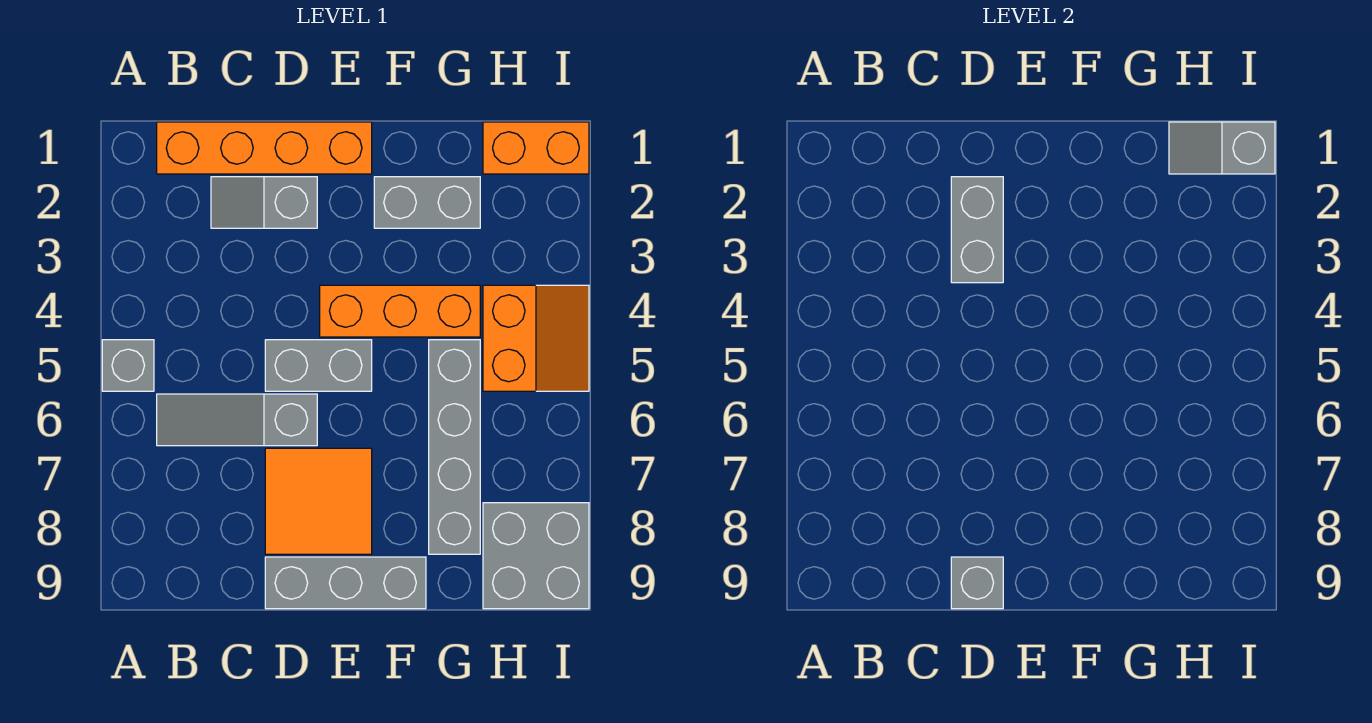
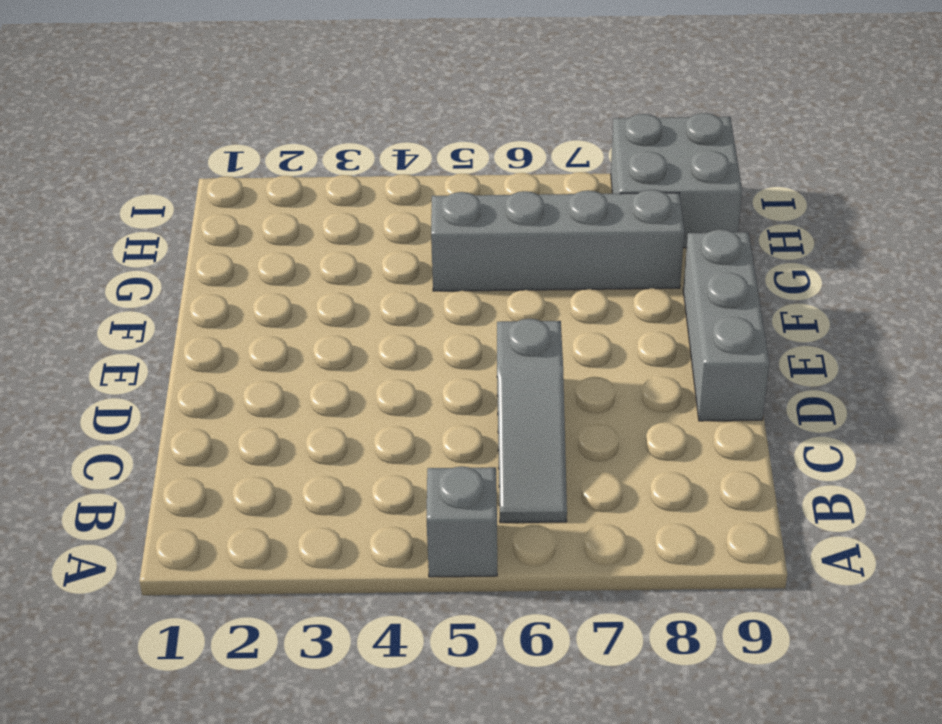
none -> orange brick B1:E1 level 1
none -> grey slope C2:D2 level 1 top D
none -> grey brick D5:E5 level 1

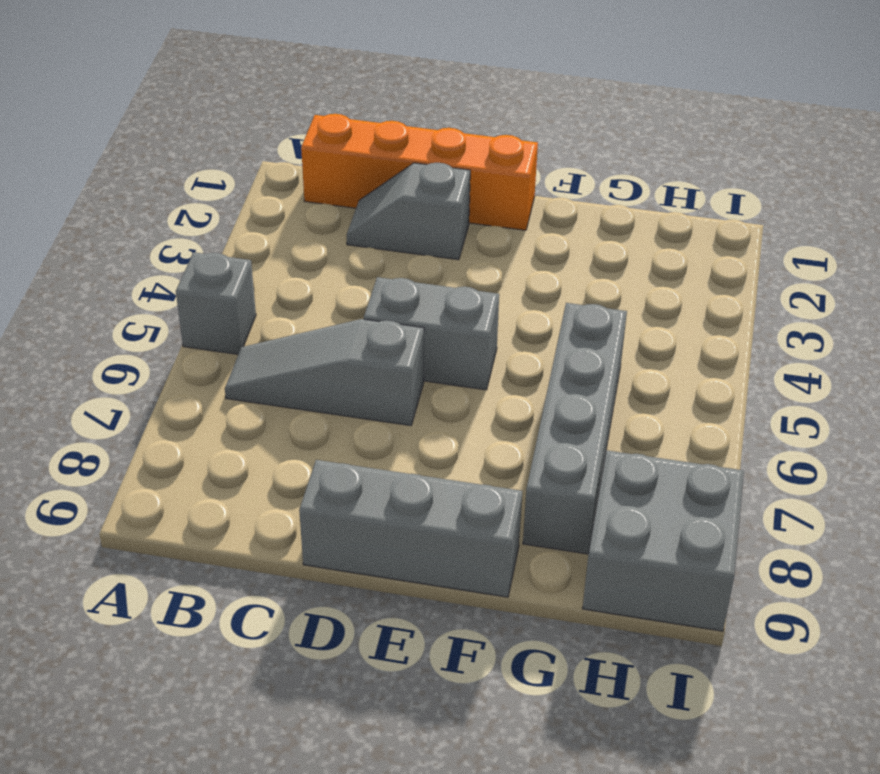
none -> orange tile D7:E8 level 1
none -> orange brick E4:G4 level 1
none -> grey brick F2:G2 level 1

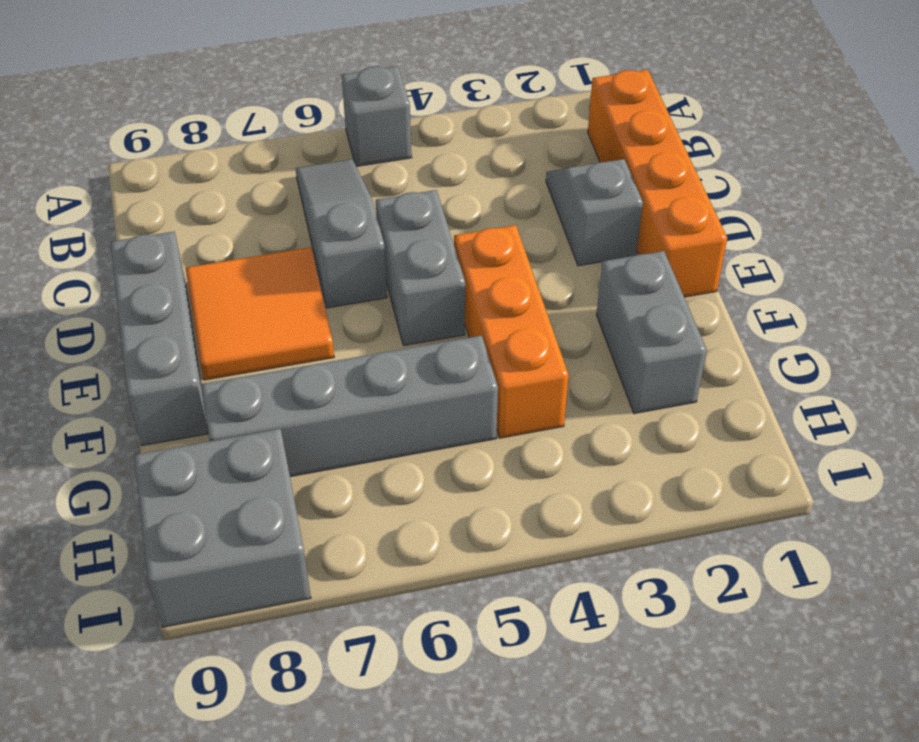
none -> orange brick H1:I1 level 1
none -> orange slope H4:I5 level 1 top H
none -> grey brick D2:D3 level 2

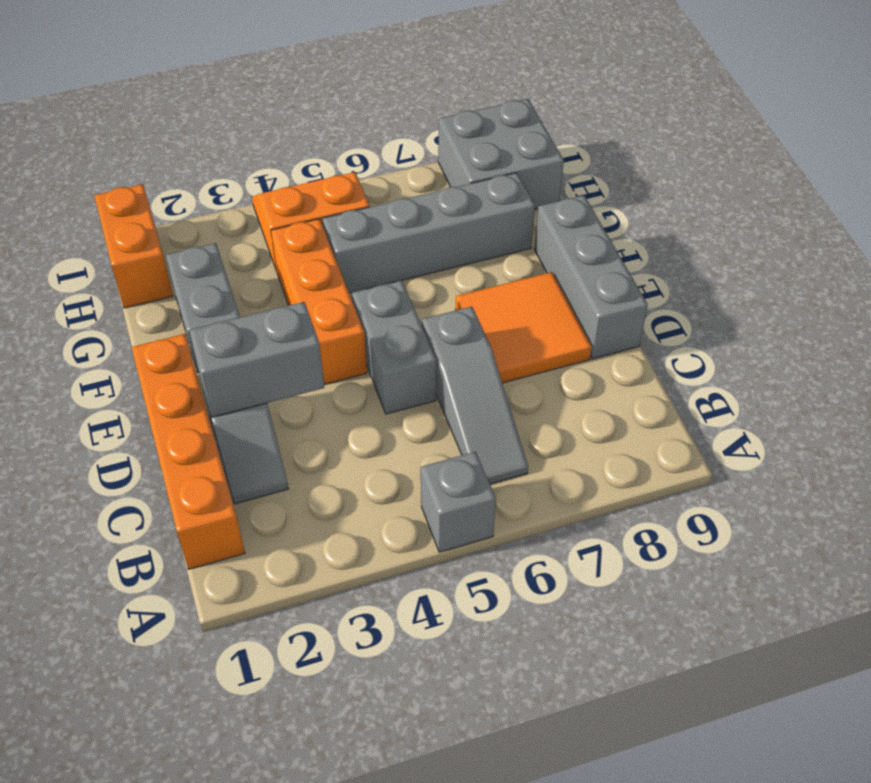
none -> grey brick D9 level 2
none -> grey slope H1:I1 level 2 top I

